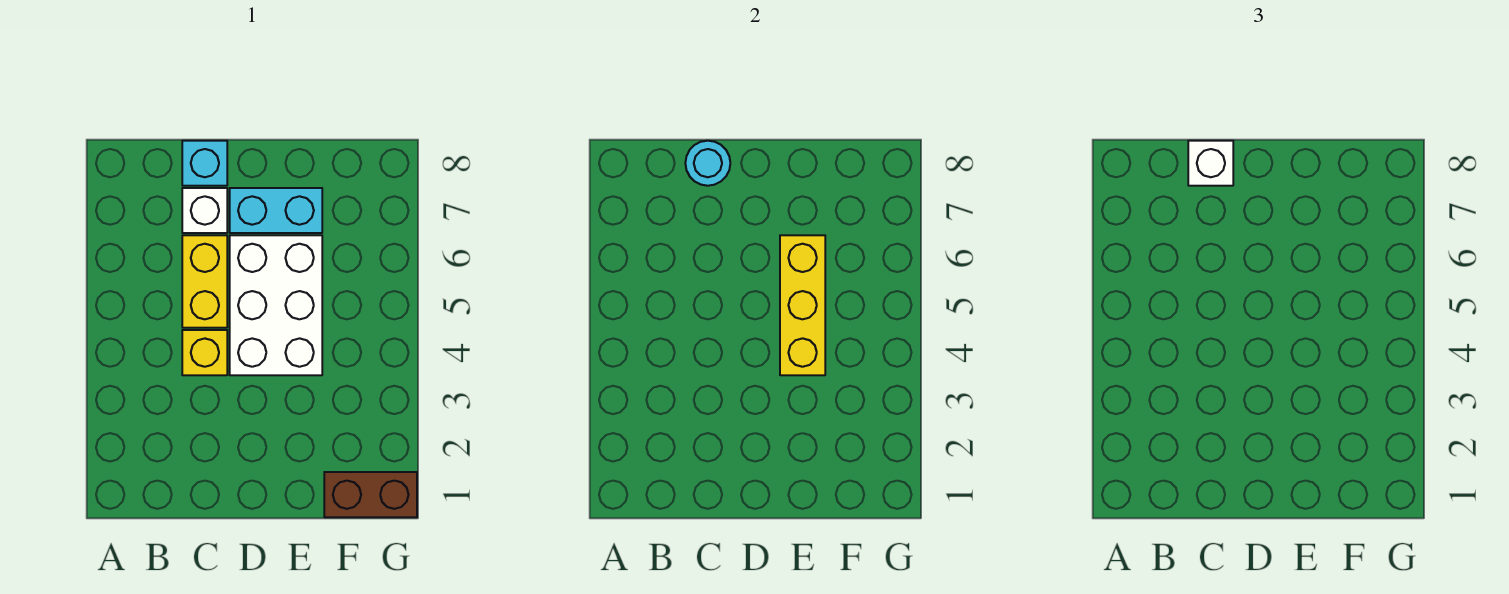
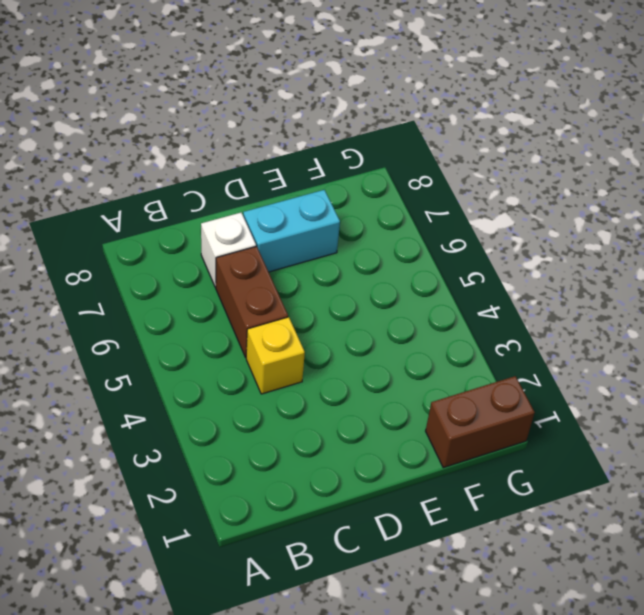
brown brick C5:C6 level 1 -> yellow brick C5:C6 level 1
none -> cyan brick C8 level 1
none -> white brick D4:E6 level 1

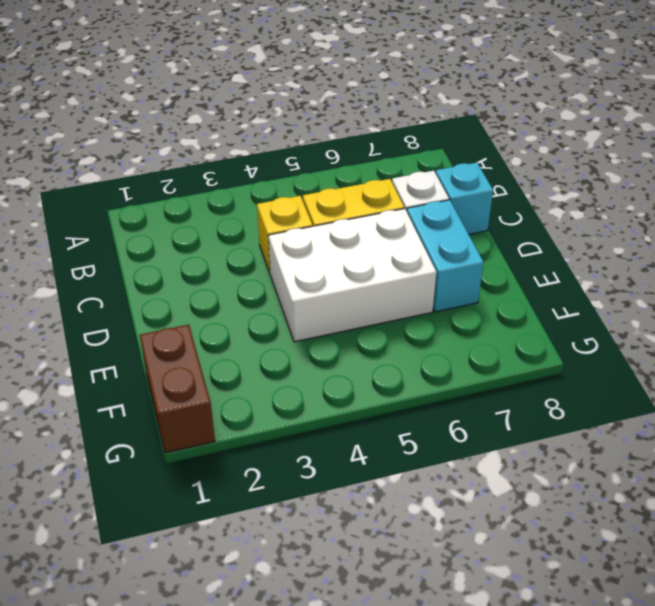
none -> cyan round brick C8 level 2
none -> yellow brick E4:E6 level 2

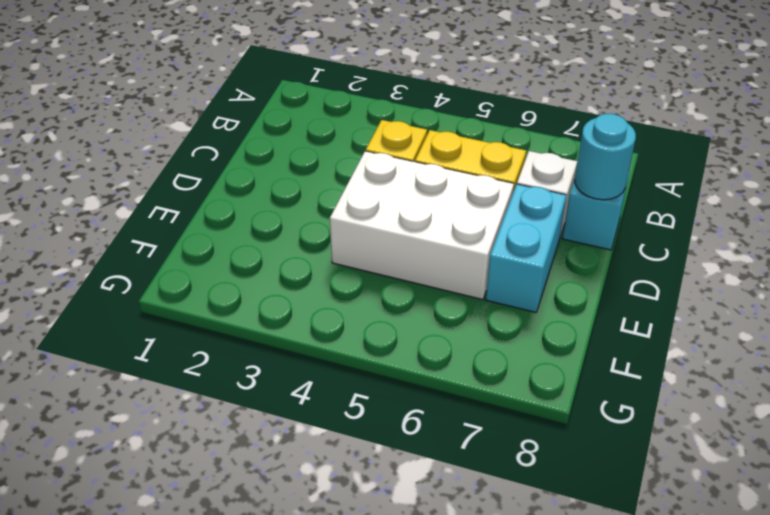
none -> brown brick F1:G1 level 1
none -> yellow brick E4:E6 level 2

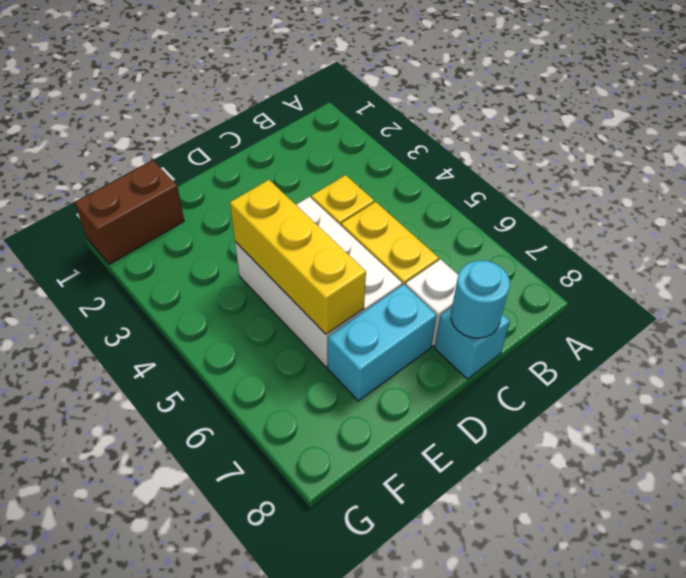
none -> white brick C8 level 3

